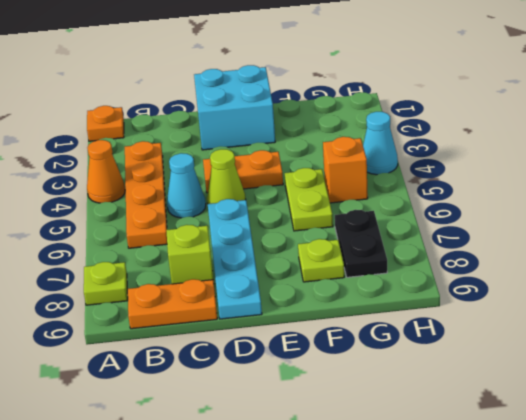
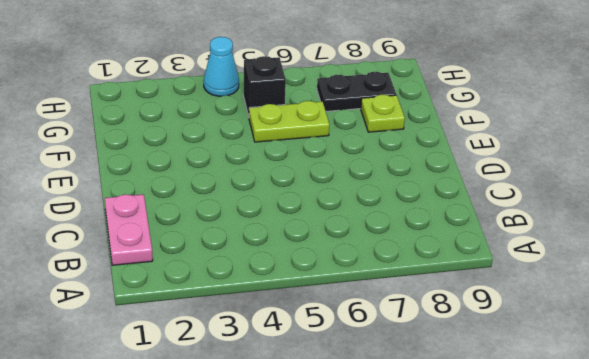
pink plate B1:C1 level 1 -> none
black brick G5 level 1 -> orange brick G5 level 1
none -> orange plate A1 level 1
none -> orange cone A4 level 1
none -> lime plate A8 level 1

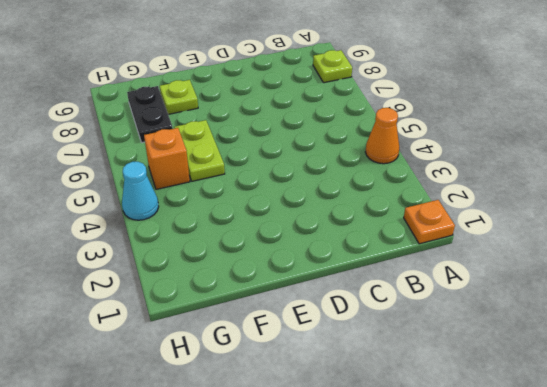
none -> orange plate B3:B6 level 1
none -> orange plate B9:C9 level 1
none -> cyan cone C5 level 1

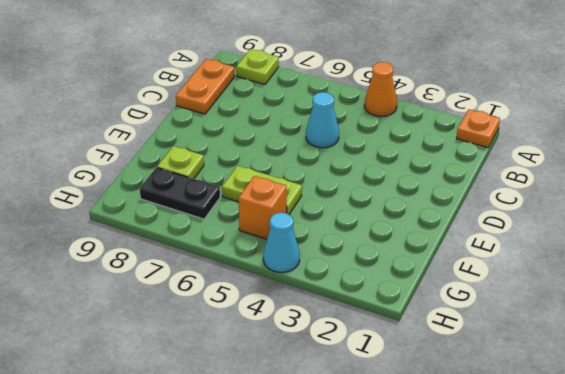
none -> orange plate B3:B6 level 1
none -> lime brick C8 level 1
none -> cyan brick D1:E2 level 1

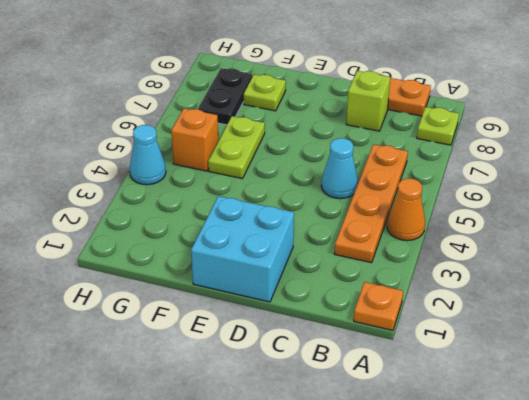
none -> orange plate D4:E4 level 1
none -> lime cone D5 level 1
none -> cyan plate D6:D9 level 1

